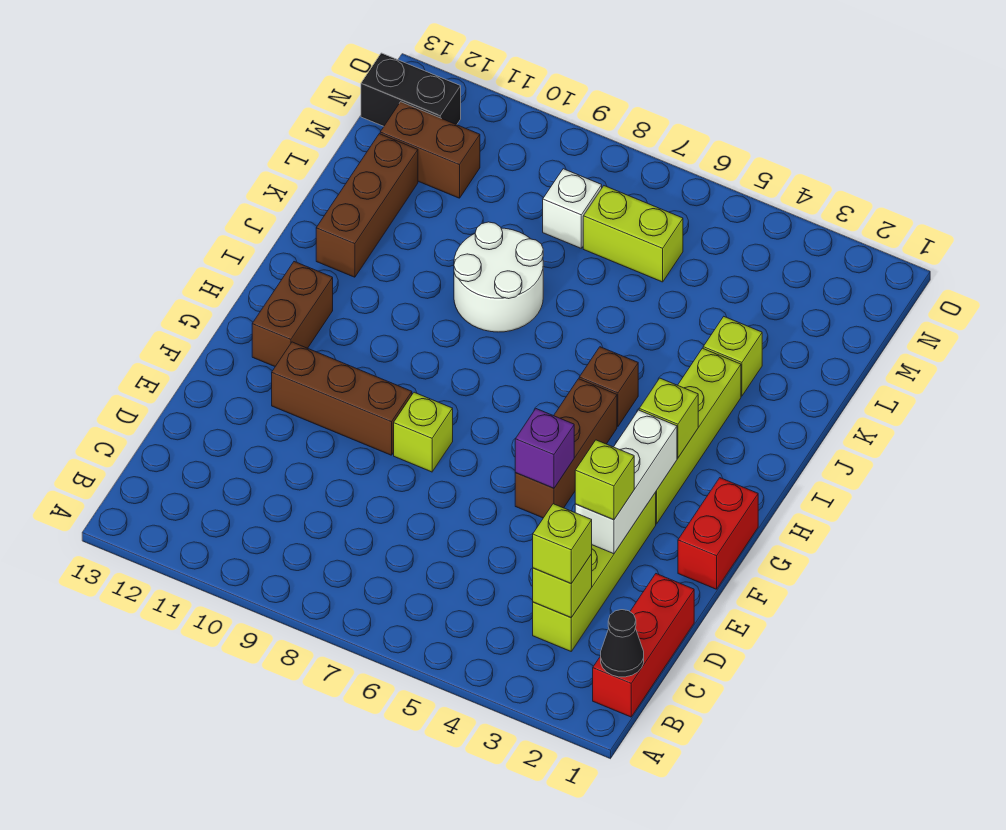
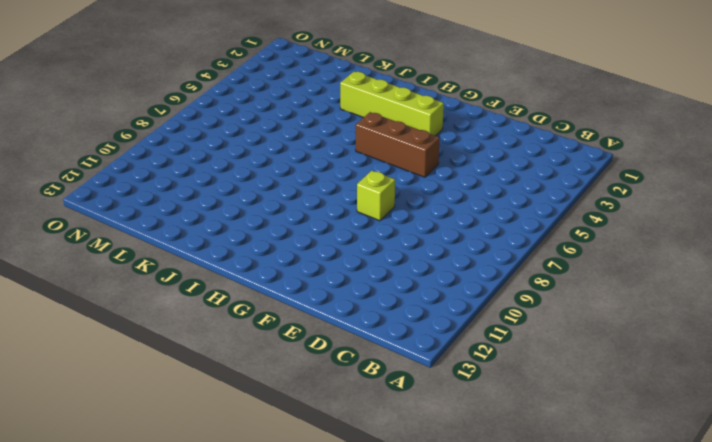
none -> red brick B1:D1 level 1
none -> lime brick C3:F3 level 1
none -> red brick F1:G1 level 1

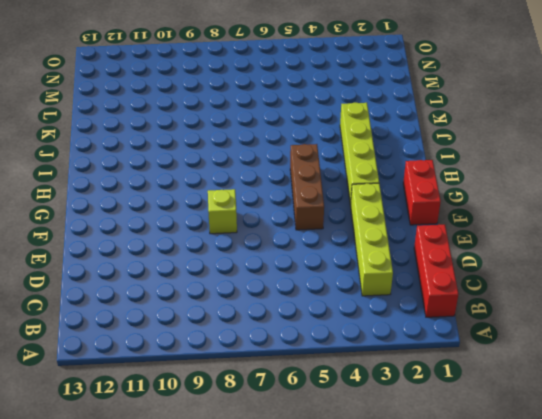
none -> brown brick F9:F11 level 1
none -> brown brick G12:H12 level 1
none -> brown brick I5 level 1

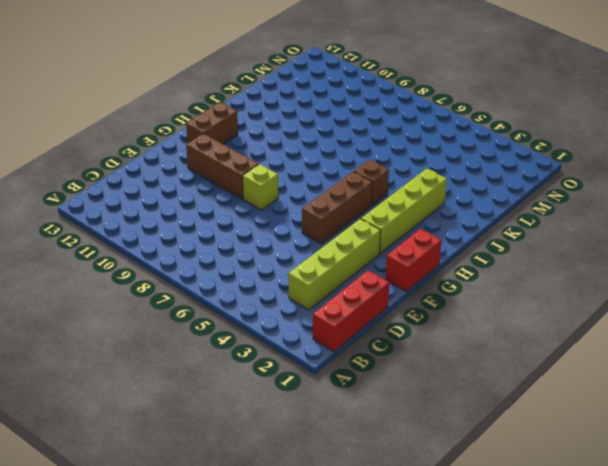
none -> white round brick J8:K9 level 1
none -> brown brick J12:L12 level 1
none -> lime brick K3 level 1

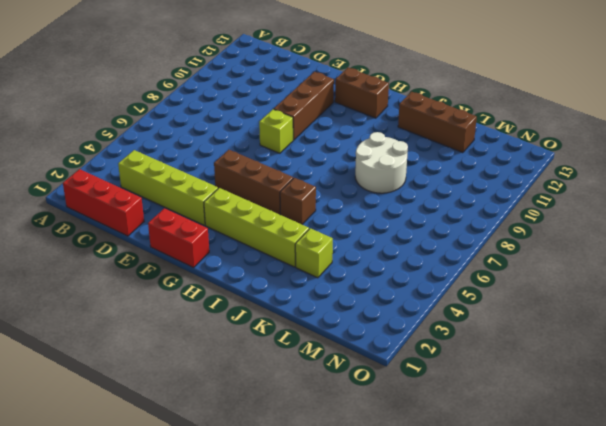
none -> lime brick M6:M7 level 1
none -> white brick M8 level 1
none -> brown brick M11:M12 level 1

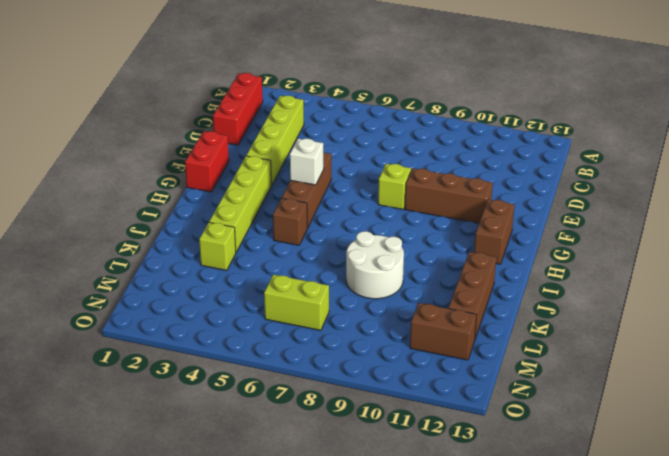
white brick G5 level 2 -> white brick M8 level 1
none -> black brick N12:N13 level 1
none -> black cone B1 level 2
none -> lime brick C3 level 2

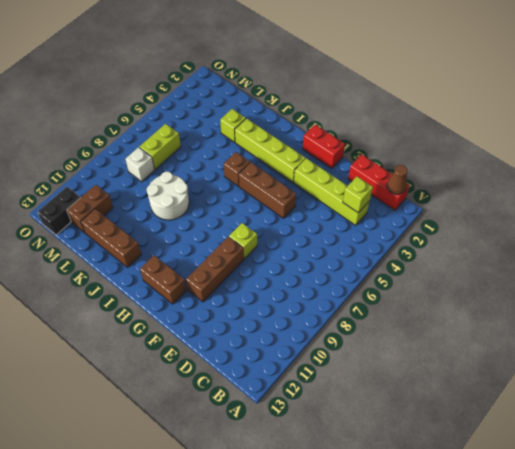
brown cone B1 level 2 -> black cone B1 level 2
none -> white brick E3:G3 level 2
none -> purple brick F5 level 2
none -> lime brick H3 level 2

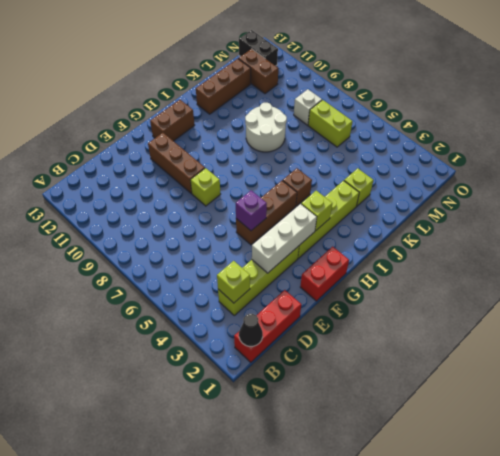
none -> lime brick C3 level 3
none -> lime brick E3 level 3

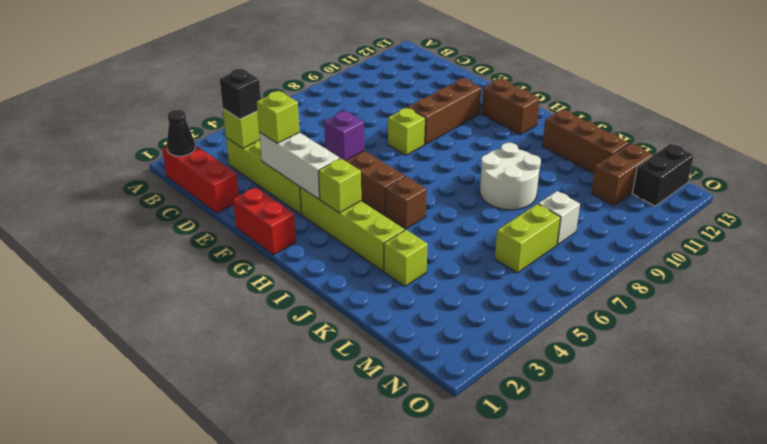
black brick C3 level 3 -> lime brick C3 level 3

